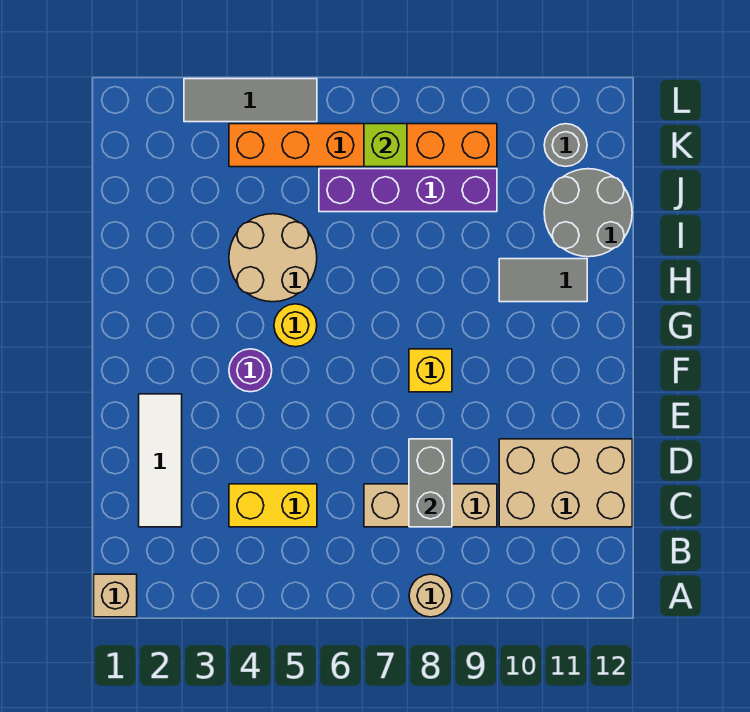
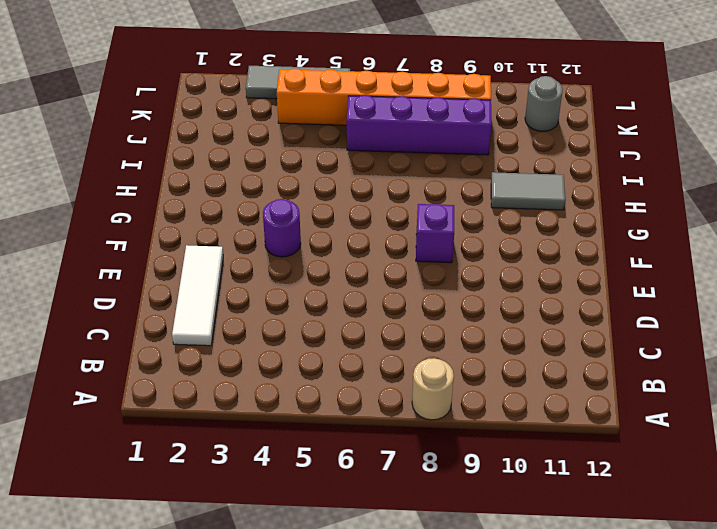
purple brick F8 level 1 -> yellow brick F8 level 1
none -> tan brick A1 level 1
none -> yellow brick C4:C5 level 1
none -> tan brick C7:C9 level 1

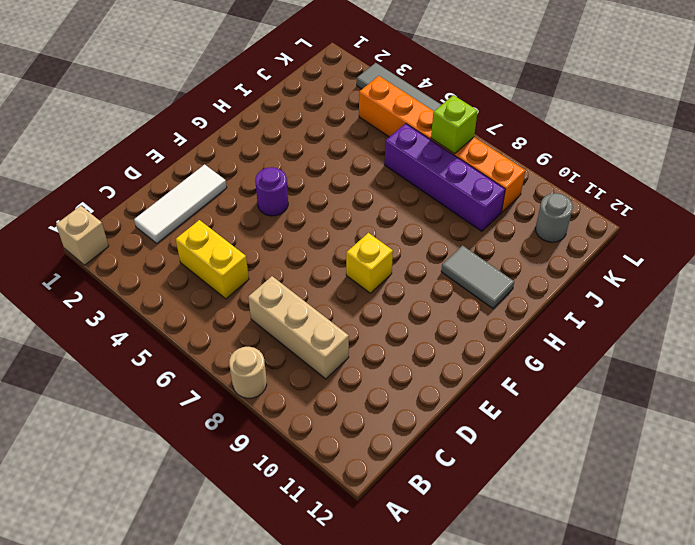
none -> tan brick C10:D12 level 1
none -> yellow round brick G5 level 1
none -> tan round brick H4:I5 level 1

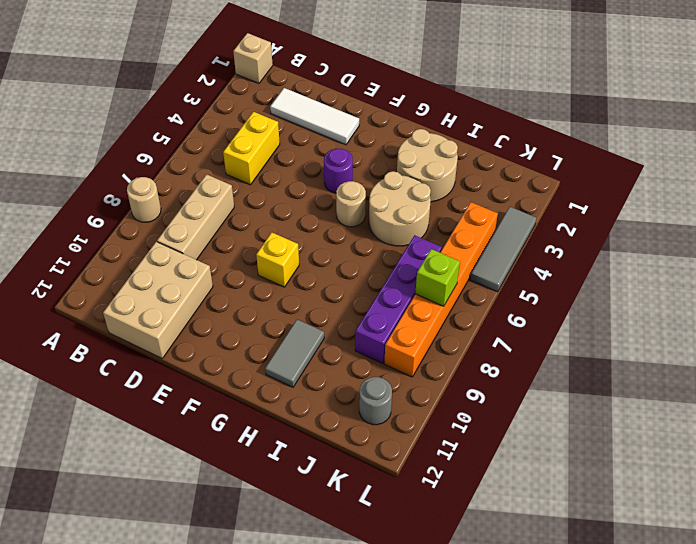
tan round brick G5 level 1 -> yellow round brick G5 level 1
tan round brick H2:I3 level 1 -> none
none -> grey round brick I11:J12 level 1
none -> grey brick C8:D8 level 2

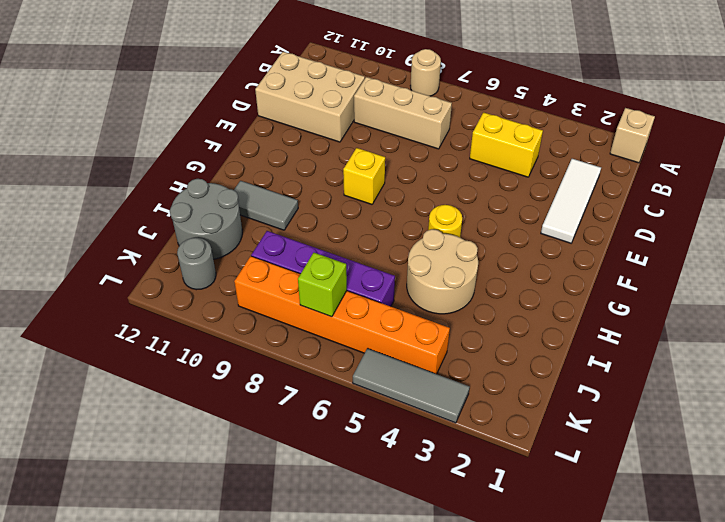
none -> purple round brick F4 level 1
none -> grey brick C8:D8 level 2

